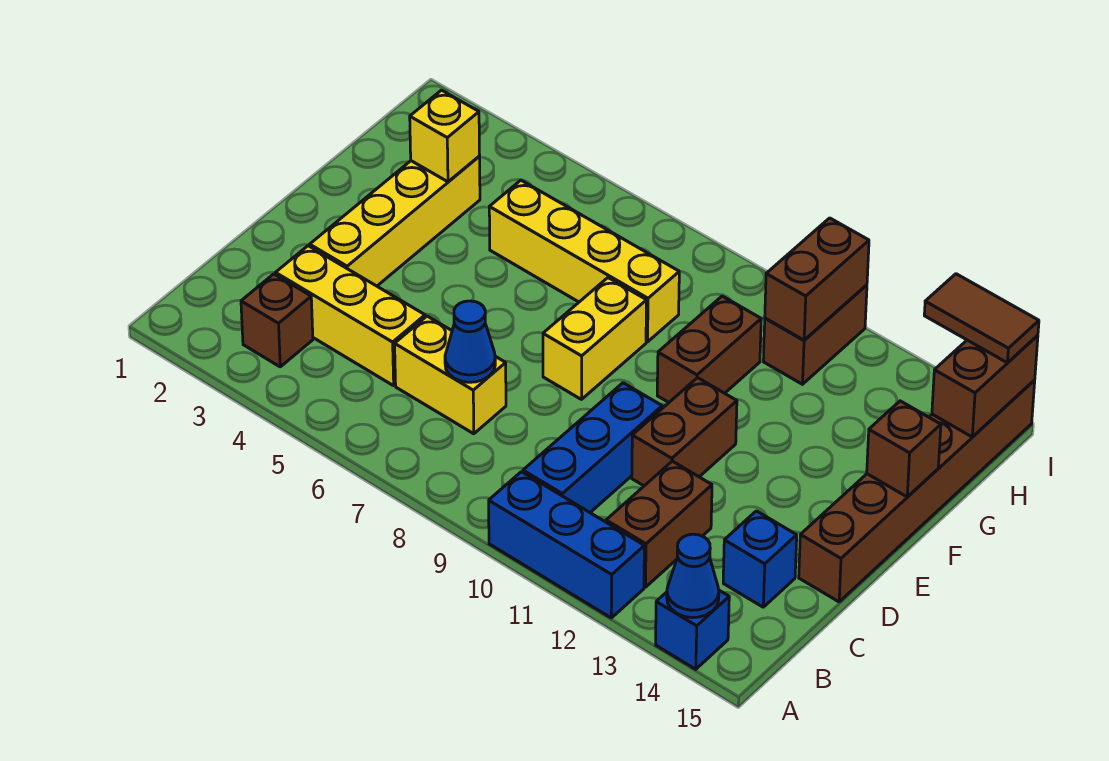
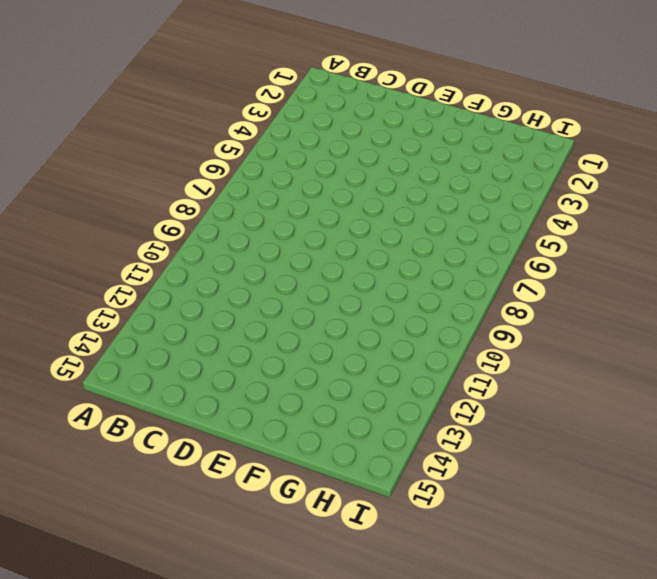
none -> blue brick A10:A12 level 1
none -> blue brick A14 level 1
none -> brown brick B3 level 1

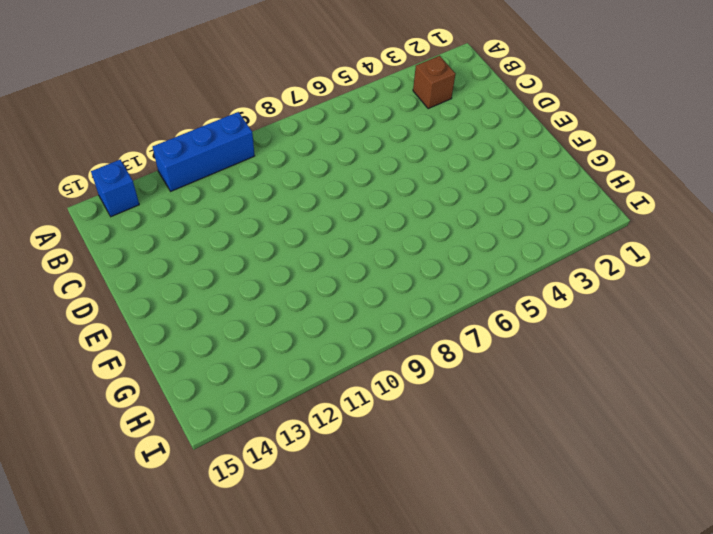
none -> blue brick B10:D10 level 1
none -> brown brick B12:C12 level 1
none -> yellow brick C3:C5 level 1

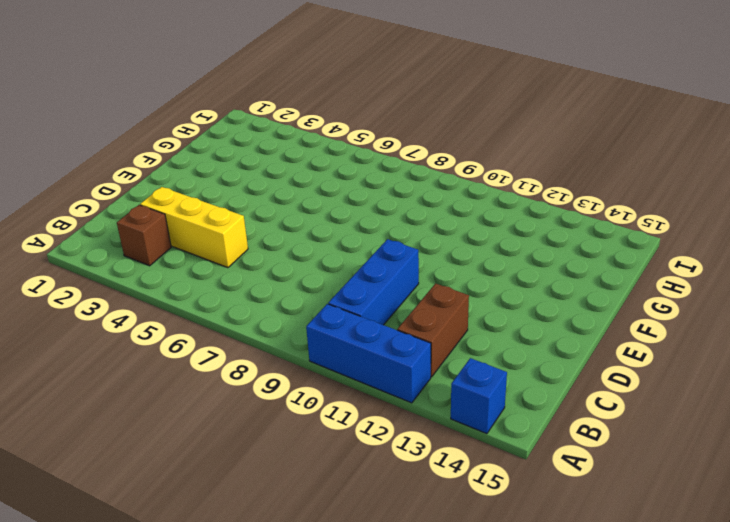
none -> yellow brick C6:C7 level 1
none -> blue brick C14 level 1
none -> yellow brick D3:G3 level 1

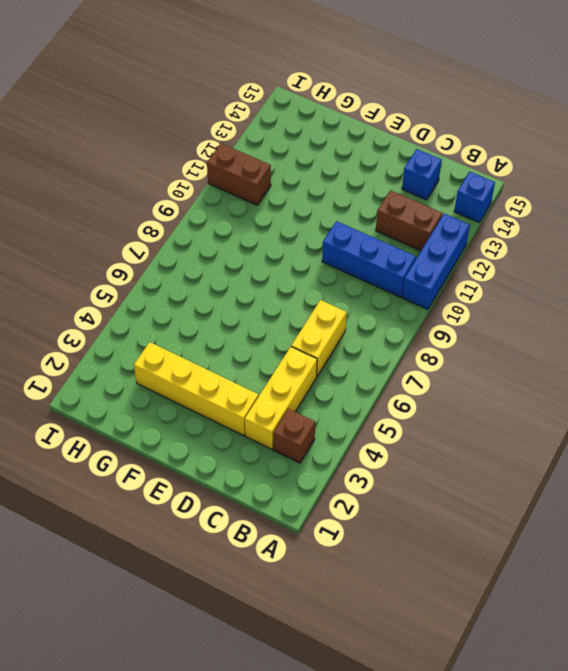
none -> brown brick D11:E11 level 1
none -> brown brick D15:I15 level 1
none -> yellow brick E8:F8 level 1

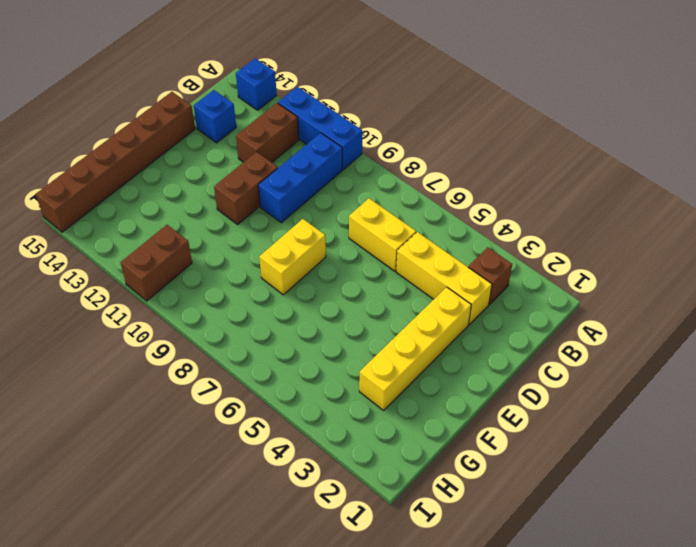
none -> brown brick F10:G10 level 1
none -> yellow brick G5:G8 level 1
none -> blue cone A14 level 2

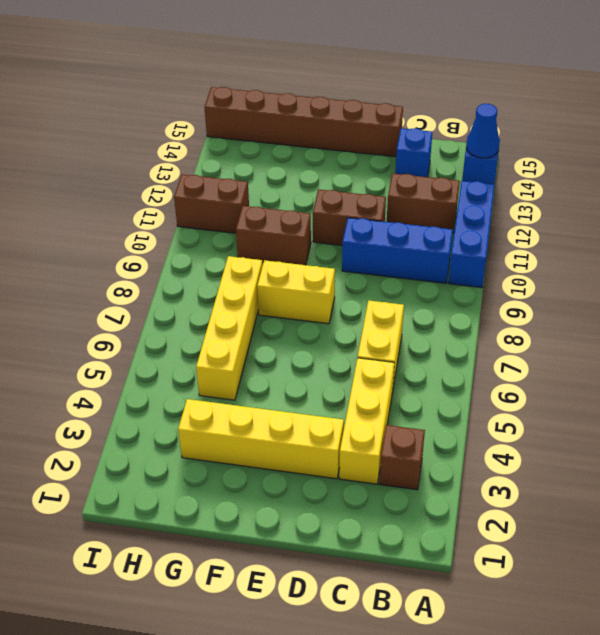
none -> blue cone C7 level 2
none -> brown brick F15 level 2
none -> yellow brick G3 level 2

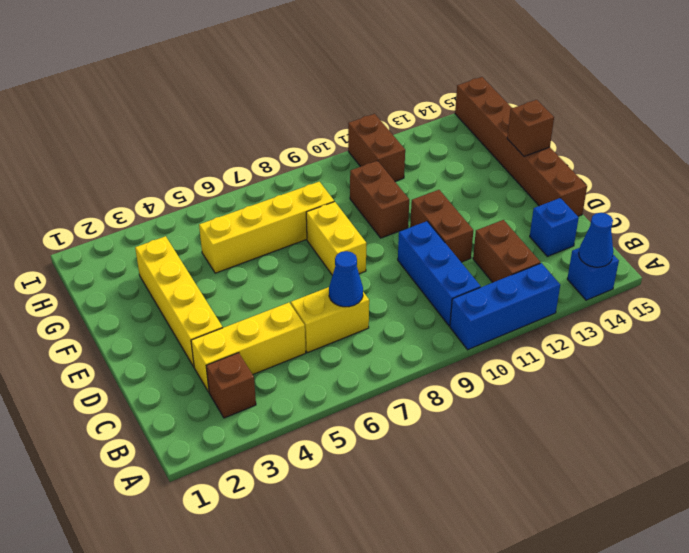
none -> yellow brick G3 level 2
none -> brown brick H11:I11 level 2
none -> brown brick H15:I15 level 2

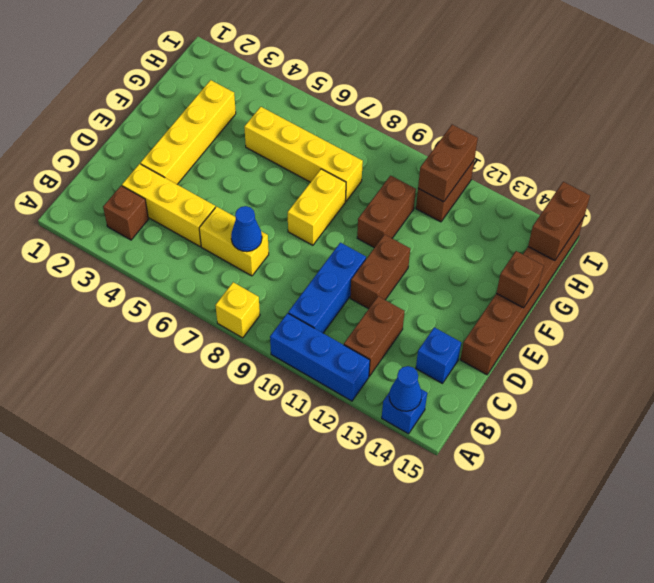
yellow brick A8 level 1 -> yellow brick G3 level 2
none -> brown tile I14:I15 level 3

